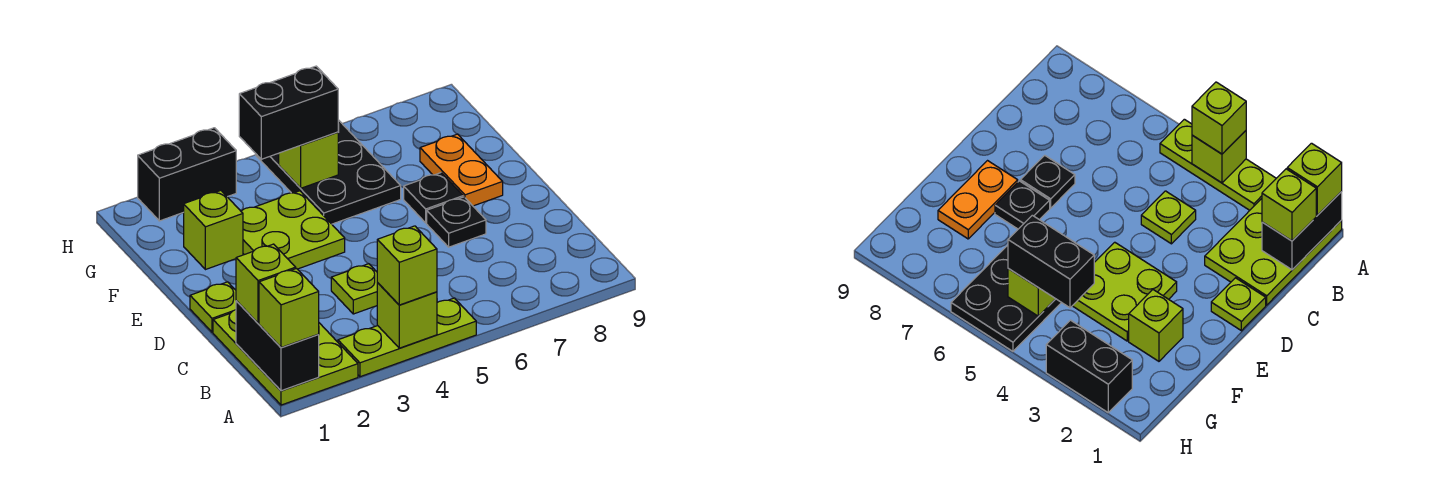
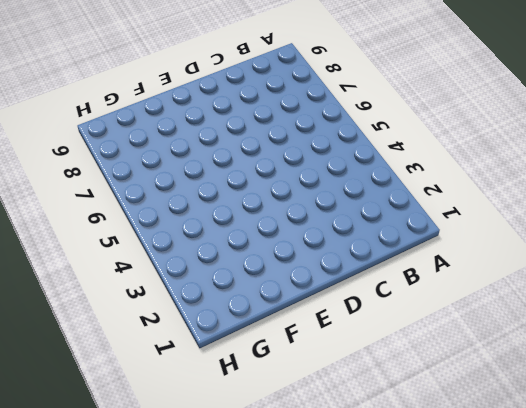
none -> lime plate A1:C2 level 1
none -> lime plate A3:A5 level 1
none -> lime plate C4 level 1

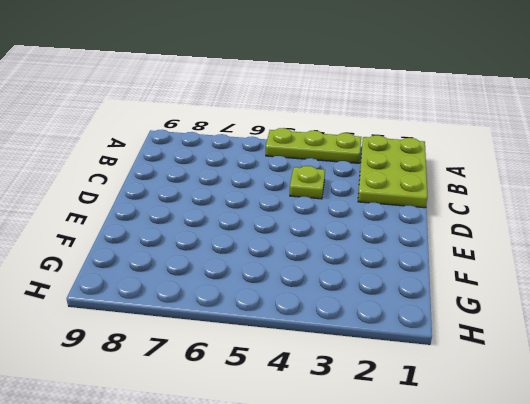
none -> lime plate D1 level 1
none -> black plate D7 level 1
none -> lime plate E3:F4 level 1

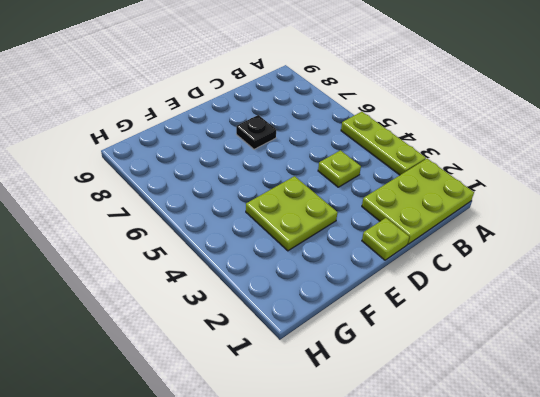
none -> black plate E7 level 1
none -> orange plate E8:F8 level 1
none -> lime brick F2 level 1

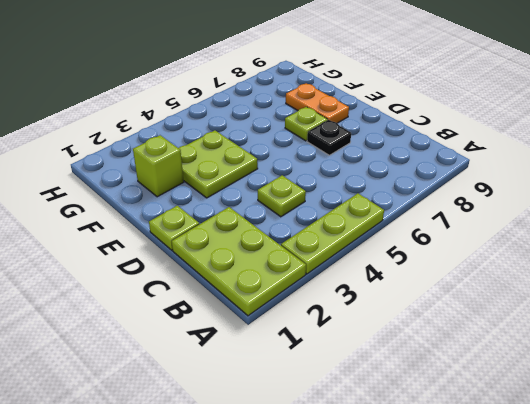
lime plate E7 level 1 -> black plate E7 level 1
none -> black plate F5:H6 level 1
none -> black brick H2:H3 level 1
none -> black brick A1:B1 level 2

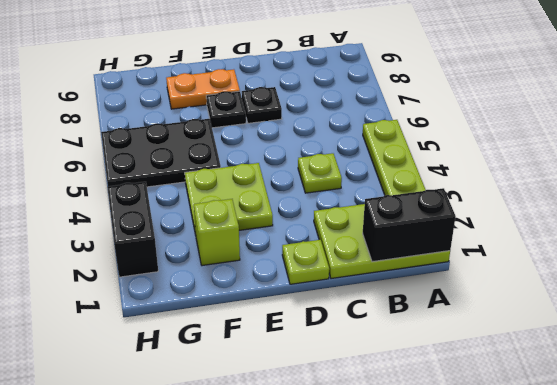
none -> lime brick A4 level 2
none -> lime brick G5 level 2
none -> lime brick A1 level 3

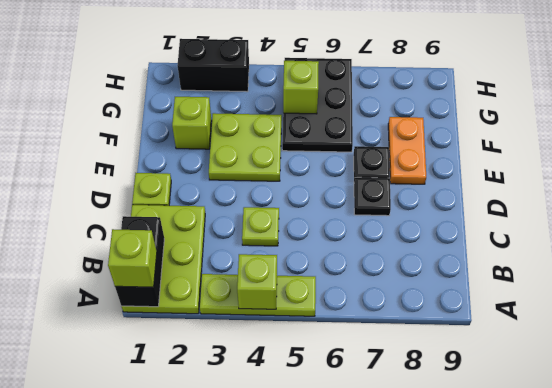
none -> lime brick A4 level 3
none -> lime brick B1 level 3
none -> black brick G4:G5 level 3

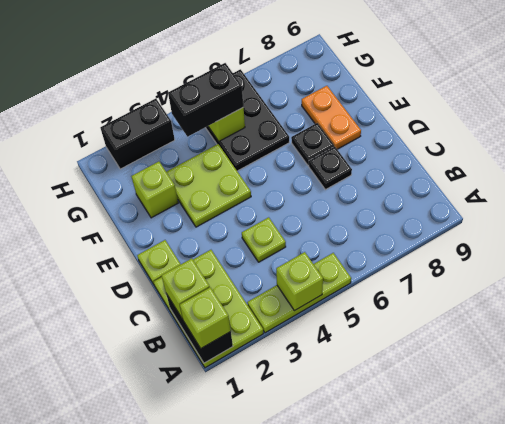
none -> lime brick A4 level 3

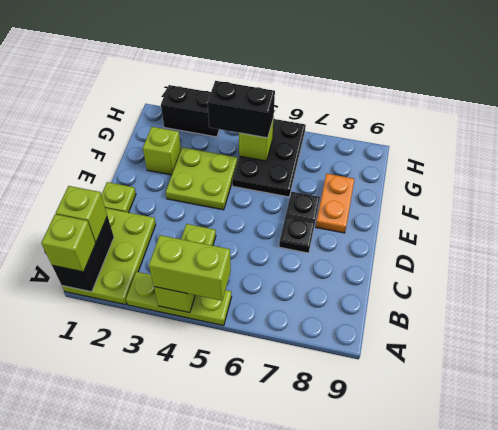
lime brick A4:A5 level 3 -> lime brick A4 level 3

